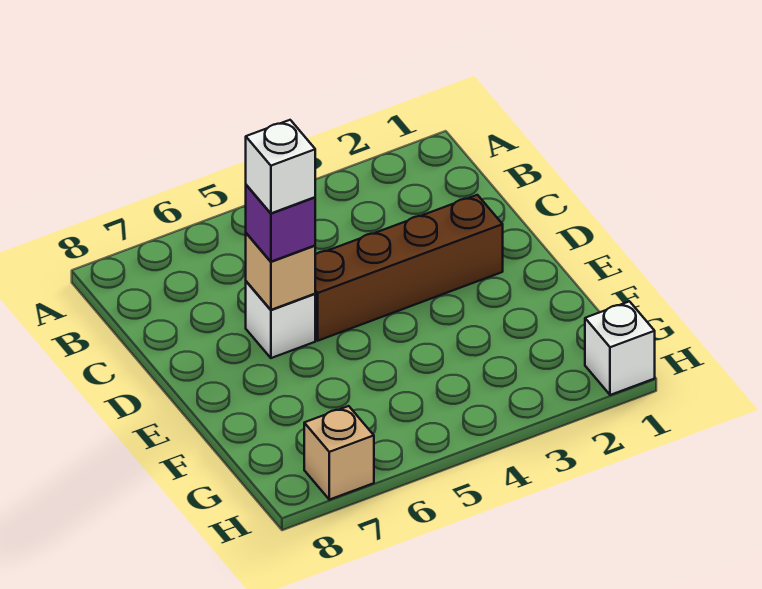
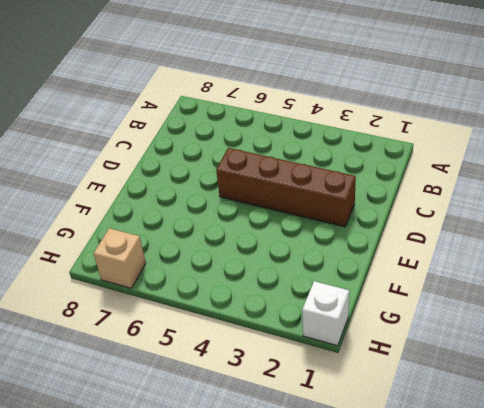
none -> white brick D6 level 1
none -> tan brick D6 level 2

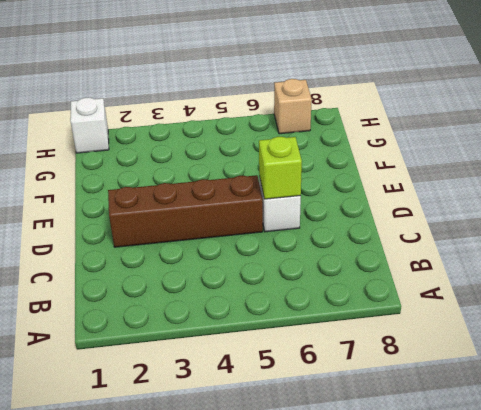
lime brick D6 level 2 -> tan brick D6 level 2
none -> purple brick D6 level 3
none -> white brick D6 level 4

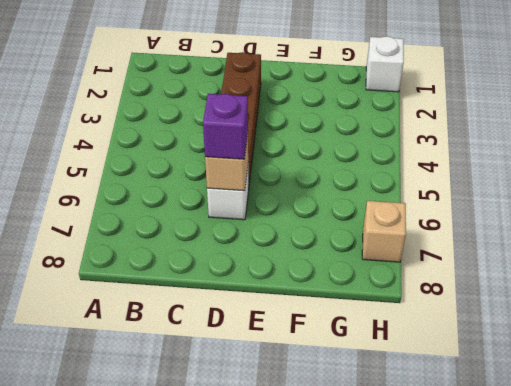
none -> white brick D6 level 4

